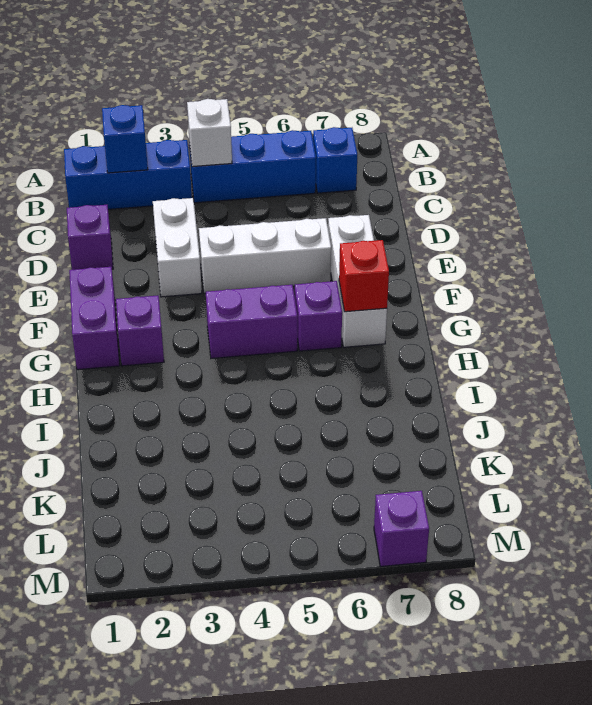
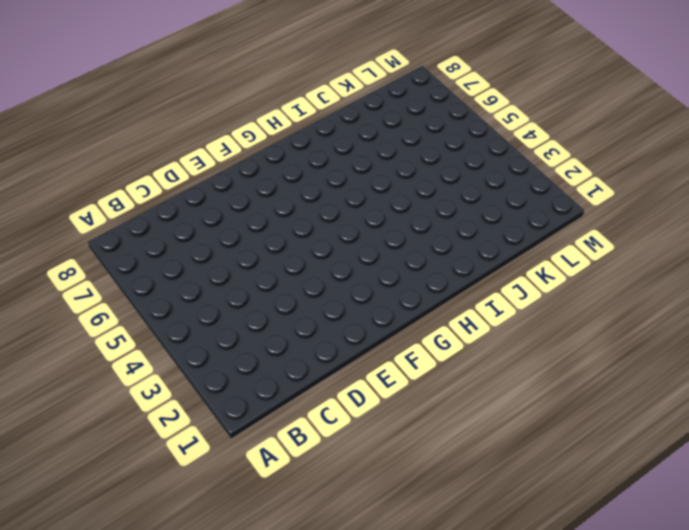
none -> blue brick B1:B3 level 1
none -> blue brick B4:B6 level 1
none -> blue brick B7 level 1

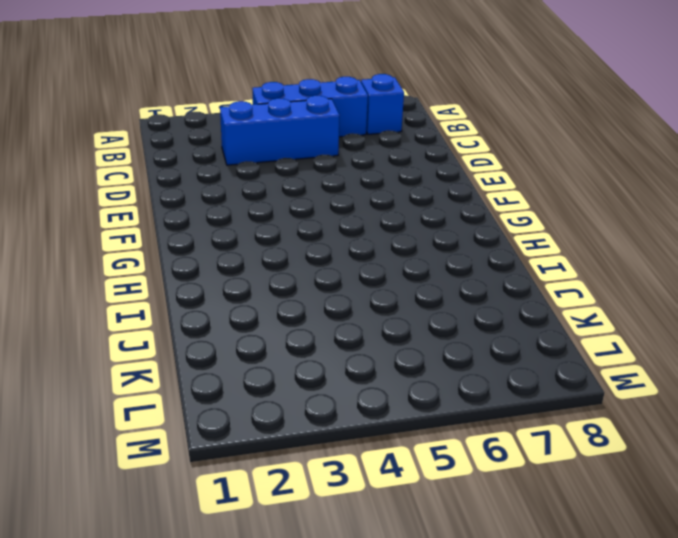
blue brick C3:C5 level 1 -> blue brick B1:B3 level 1
none -> purple brick D1 level 1
none -> white brick D3:E3 level 1
none -> white brick E4:E6 level 1

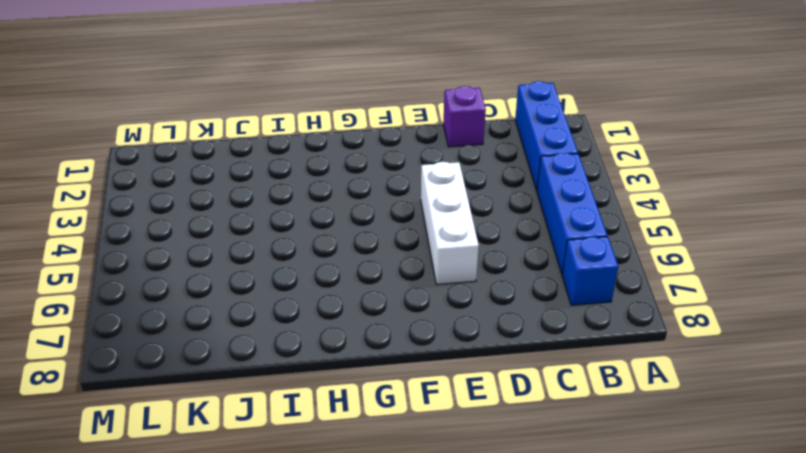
none -> white brick D3:E3 level 1
none -> white brick E7:G7 level 1
none -> purple brick F1:G1 level 1

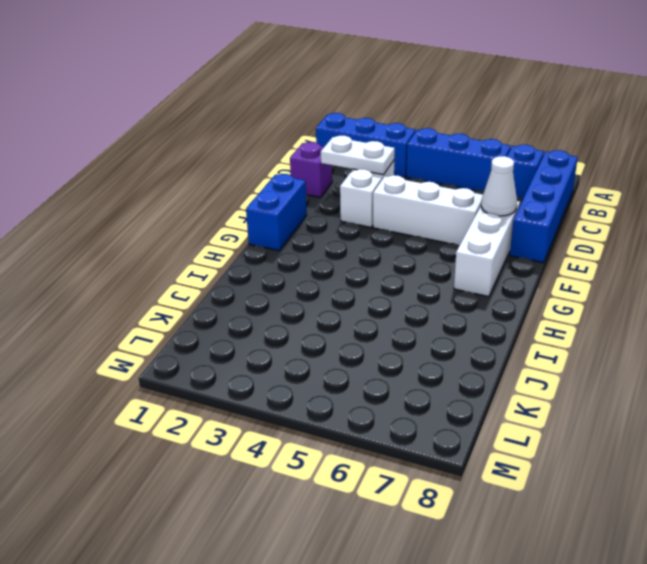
blue brick B8:E8 level 1 -> none
white plate D2:D3 level 2 -> none
white cone E7 level 2 -> none
blue brick F1:G1 level 1 -> purple brick F1:G1 level 1
none -> purple brick G2 level 1
none -> purple brick G4:G5 level 1
none -> purple brick G6 level 1

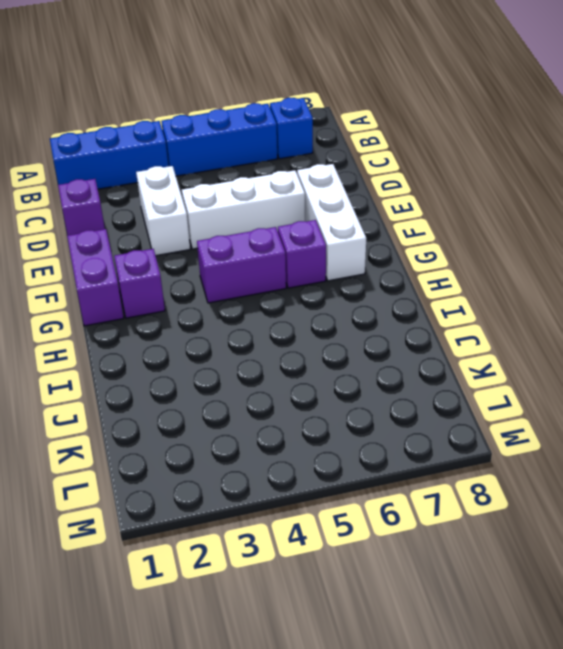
none -> purple brick M7 level 1
none -> blue brick B2 level 2
none -> white brick B4 level 2

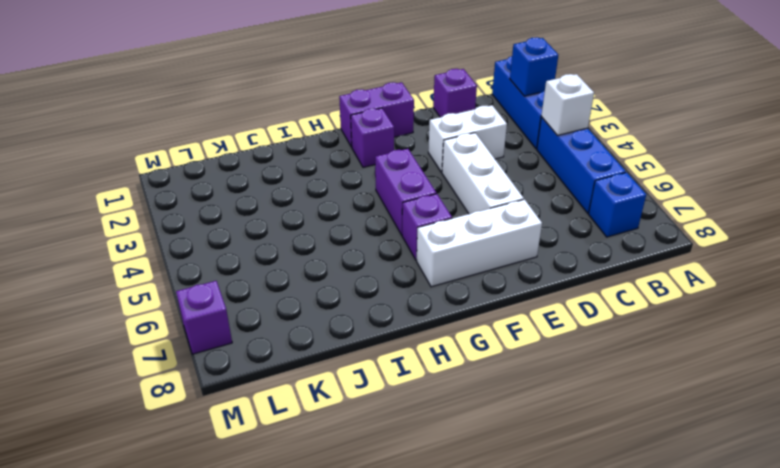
none -> red brick G7 level 2

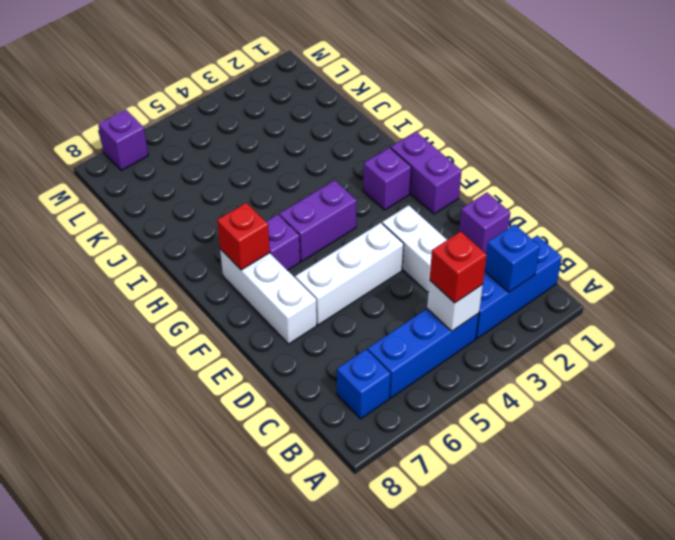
red brick B4 level 3 -> none

